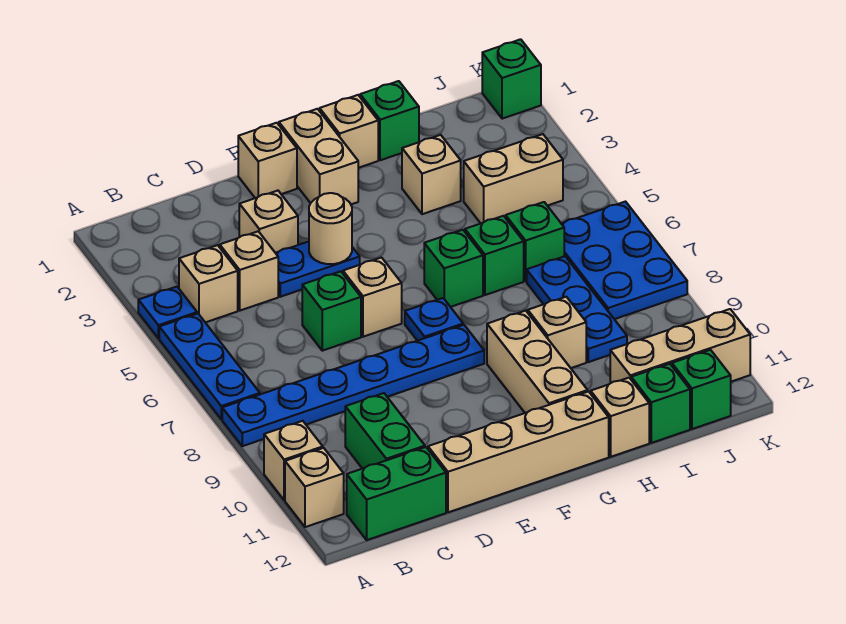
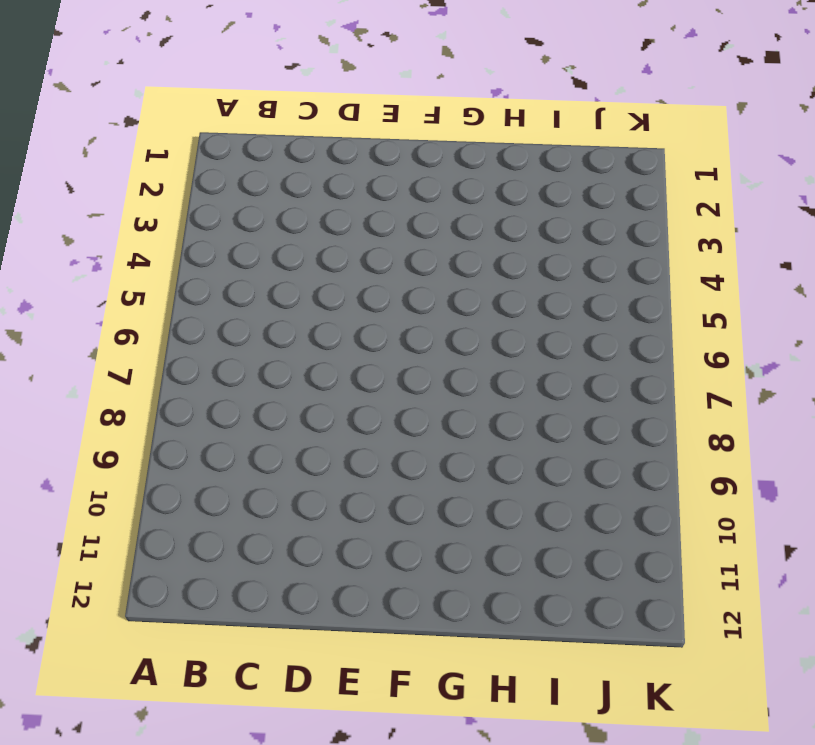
none -> blue plate A4 level 1
none -> blue plate A5:A7 level 1
none -> blue plate A8:F8 level 1
none -> tan brick A10 level 1

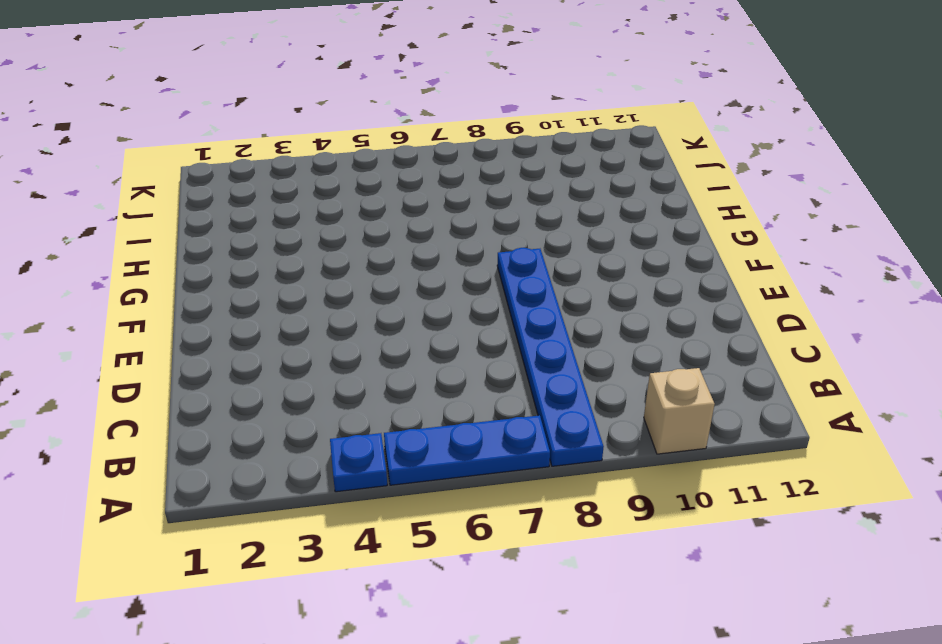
none -> tan brick A11 level 1
none -> tan brick B4 level 1
none -> green brick B12:C12 level 1
none -> tan brick C4 level 1

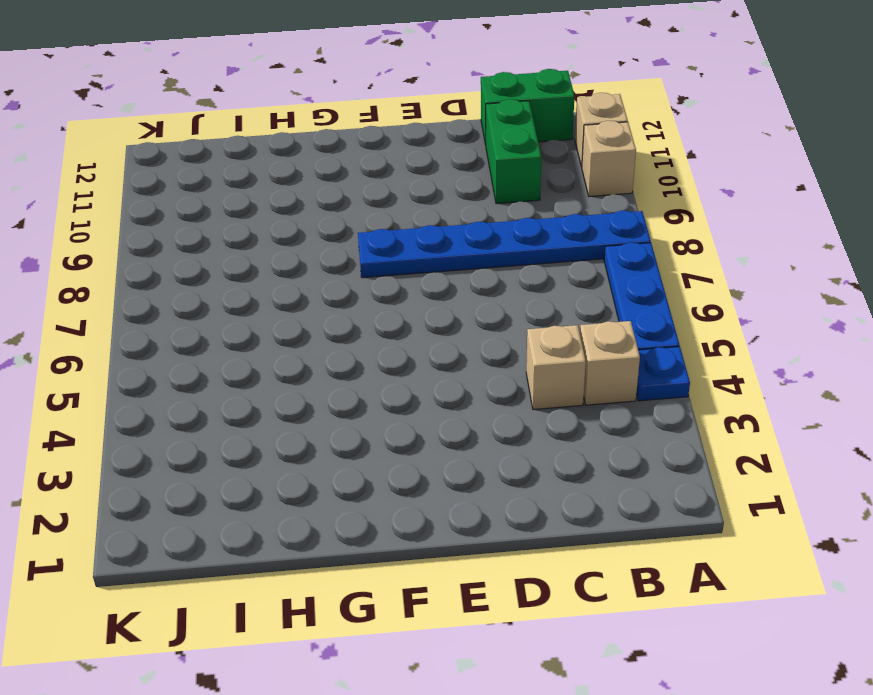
none -> tan brick D3 level 1
none -> blue plate D4:E4 level 1
none -> green brick D6 level 1
none -> tan brick D12:G12 level 1

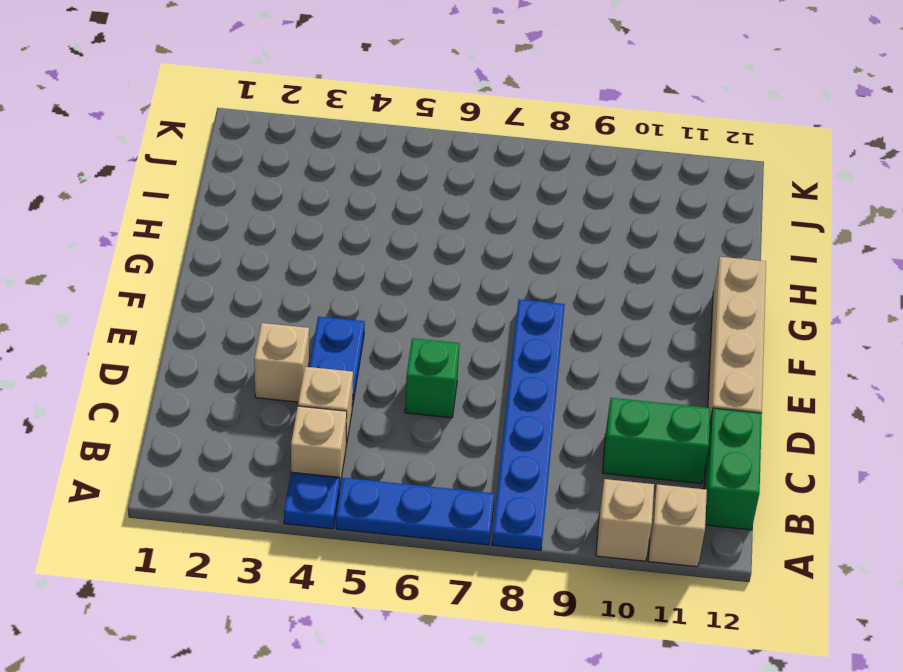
none -> tan brick E1 level 1
none -> tan brick E6 level 1
none -> tan brick F1:F2 level 1
none -> blue plate F7 level 1

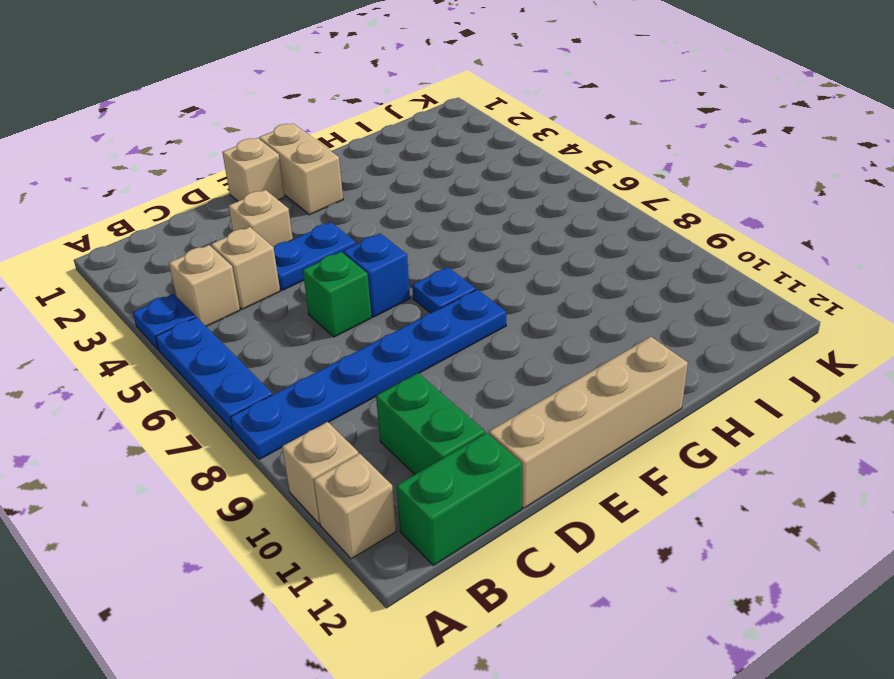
blue brick E6 level 1 -> tan brick E6 level 1
none -> tan brick G1 level 1
none -> green brick G6 level 1
none -> tan brick G9:G11 level 1
none -> green brick H1 level 1

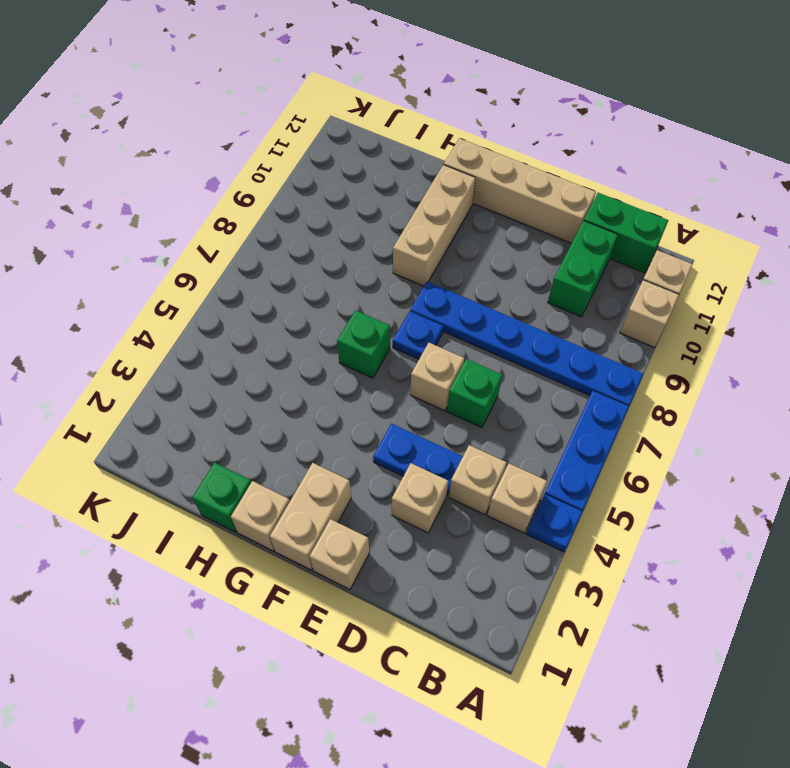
none -> tan brick H3 level 1
none -> green brick H6 level 1
none -> tan brick H9 level 1
none -> tan brick H12 level 1

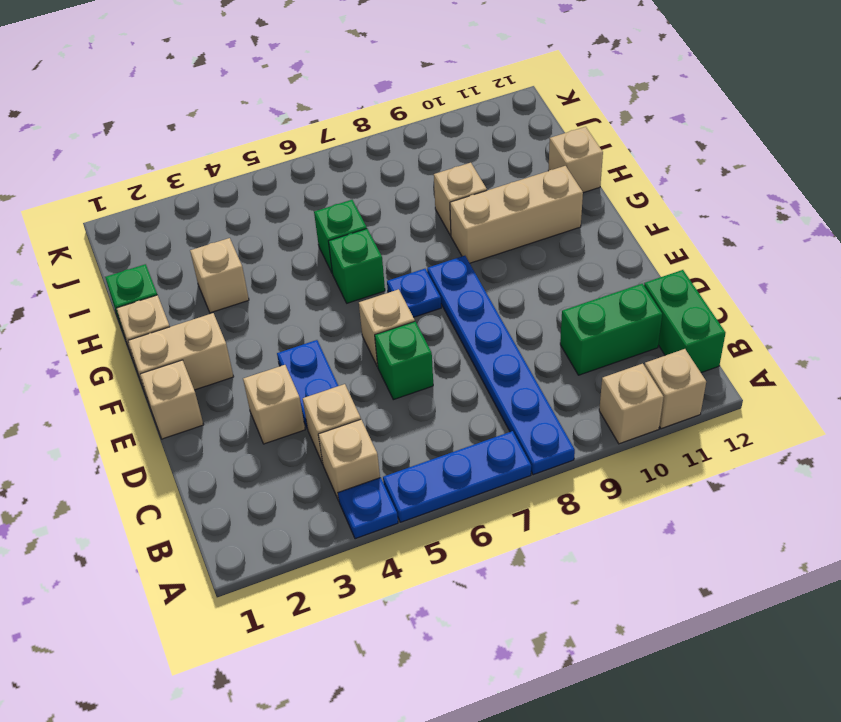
none -> tan brick D12:G12 level 1
none -> tan brick I4:J4 level 1
none -> green brick I6 level 1
none -> blue plate I7:I9 level 1

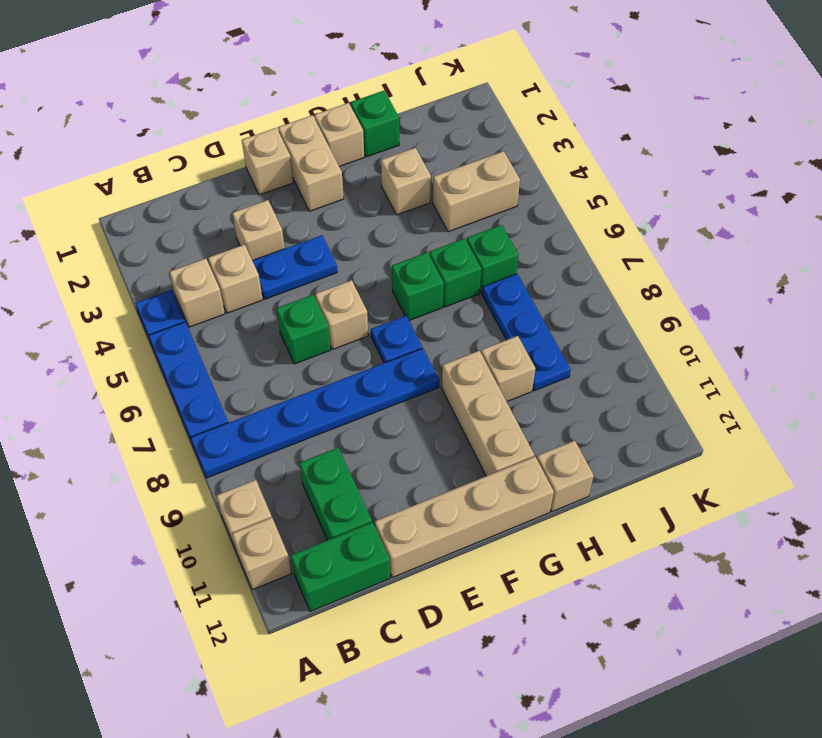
none -> tan brick I11:K11 level 1
none -> green brick I12 level 1
none -> blue plate J6:K8 level 1
none -> green brick J12 level 1

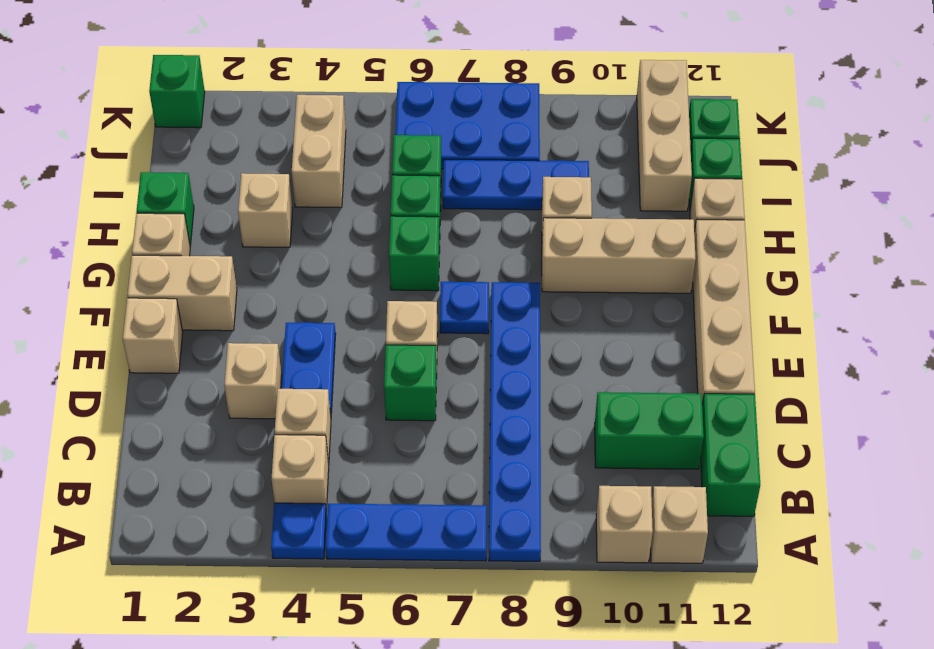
none -> tan round brick E4 level 2

